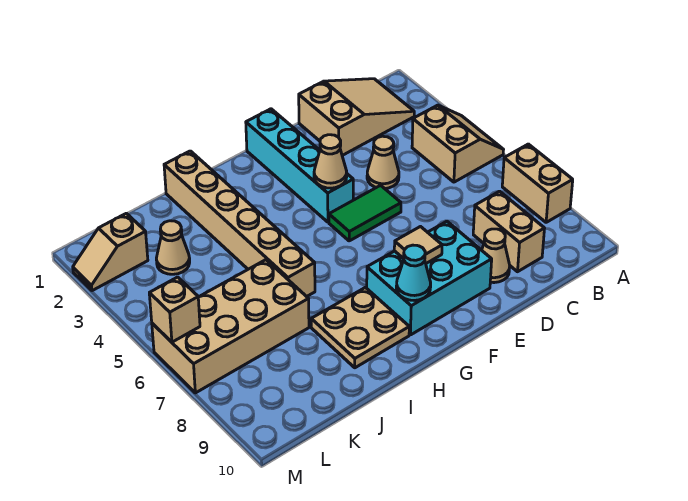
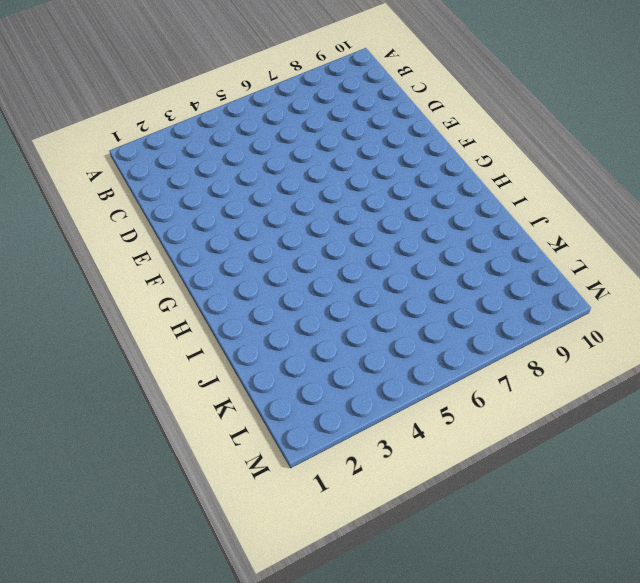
none -> tan slope A4:B5 level 1 top B
none -> tan brick A7:A8 level 1
none -> tan slope B1:D2 level 1 top D

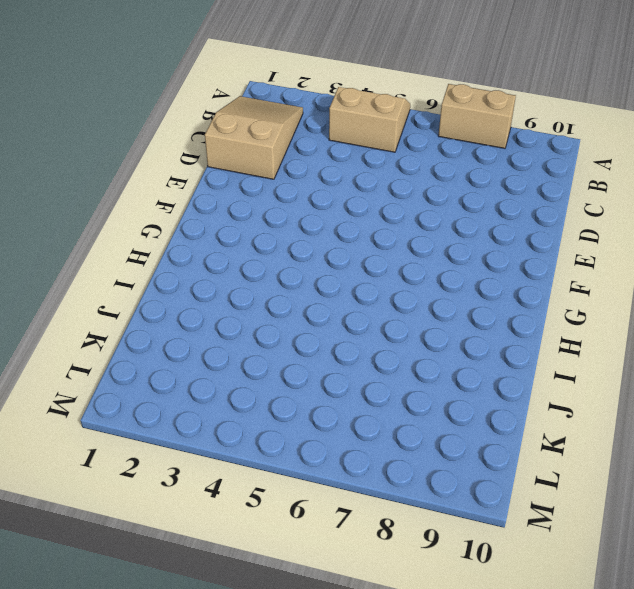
none -> tan brick C8:C9 level 1
none -> tan cone D4 level 1
none -> tan cone D9 level 1

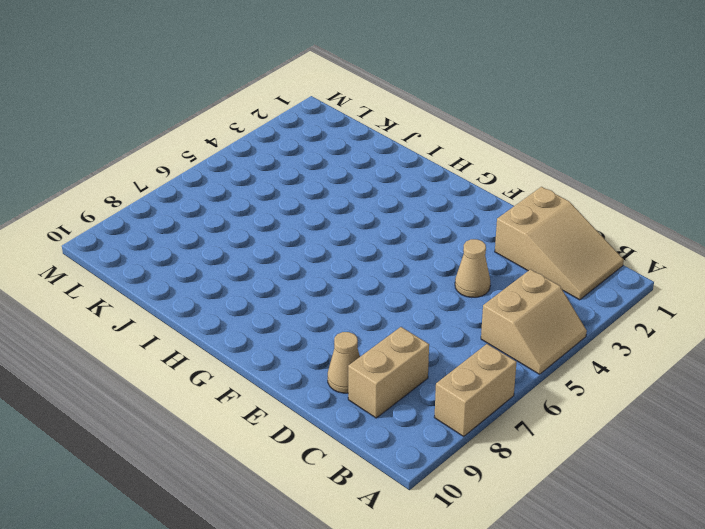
none -> green tile E5:F5 level 1
none -> cyan brick E8:G9 level 1
none -> cyan brick F1:F4 level 1

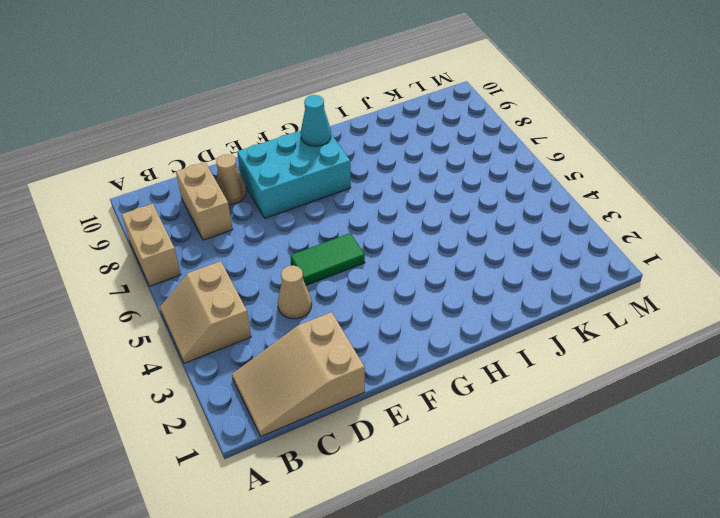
none -> cyan brick F1:F4 level 1
none -> tan plate H8:I9 level 1
none -> tan brick I1:I6 level 1

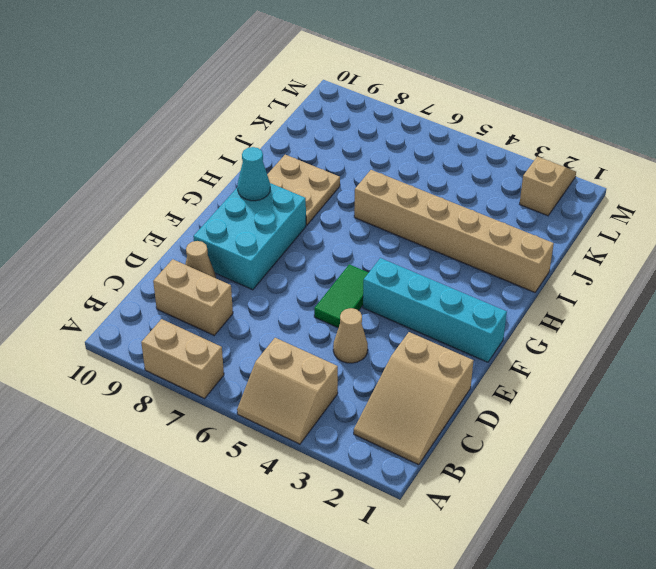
none -> tan brick J6:M7 level 1
none -> tan cone K3 level 1
none -> tan cone F4 level 2

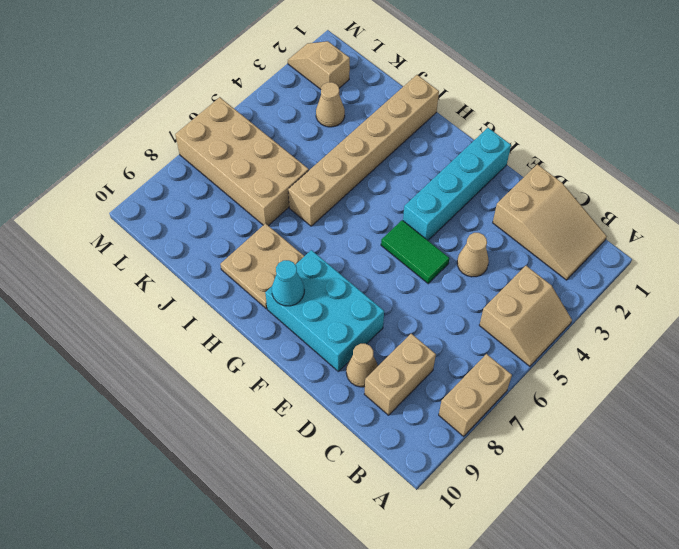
none -> tan cone F4 level 2
none -> tan tile F8 level 2
none -> tan brick M6 level 2

